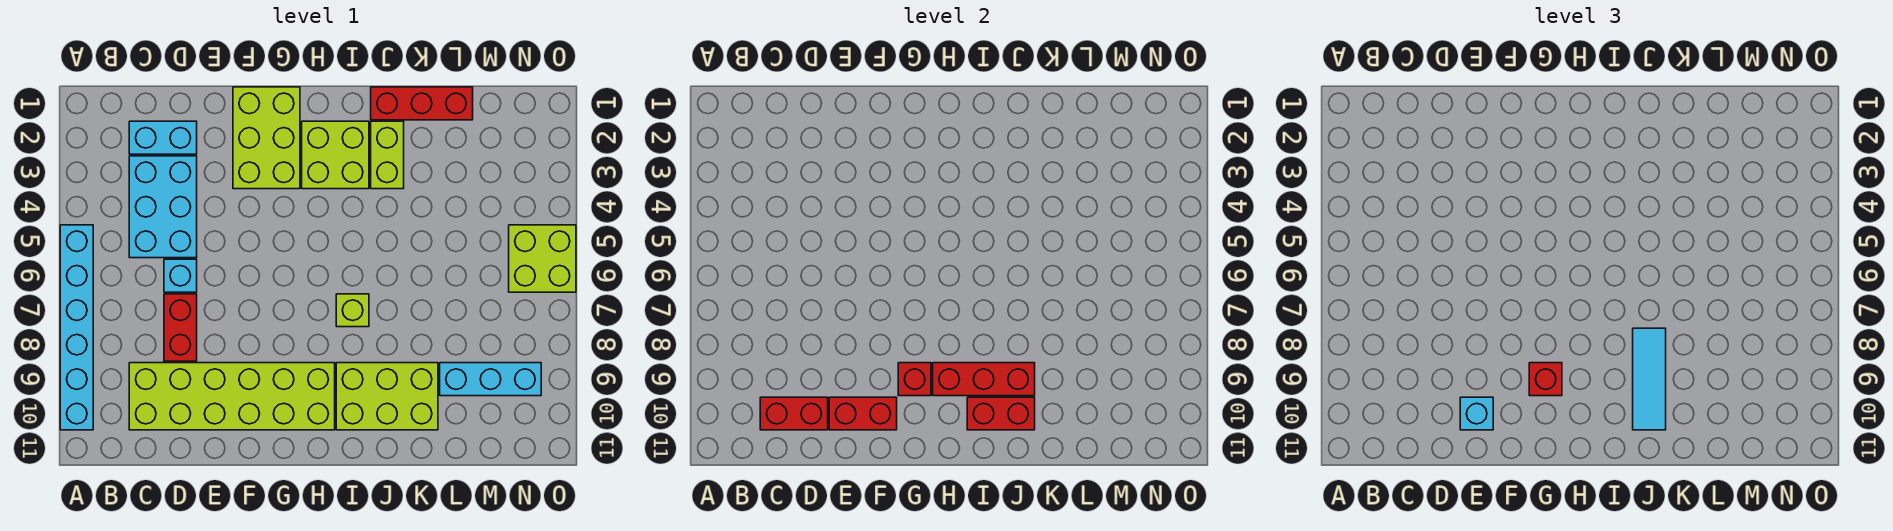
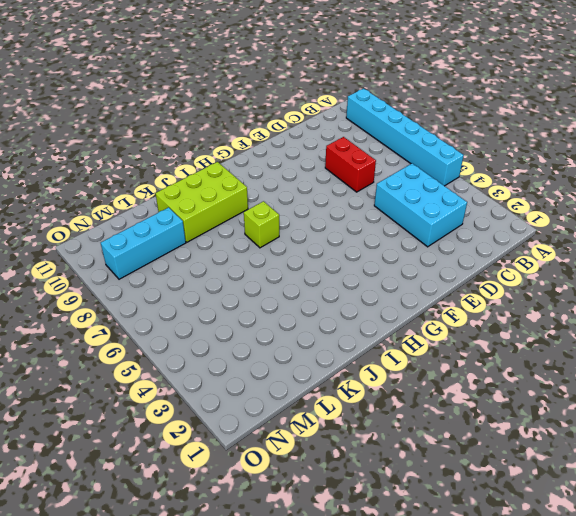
none -> cyan brick C2:D2 level 1
none -> lime brick C9:H10 level 1
none -> cyan brick D6 level 1

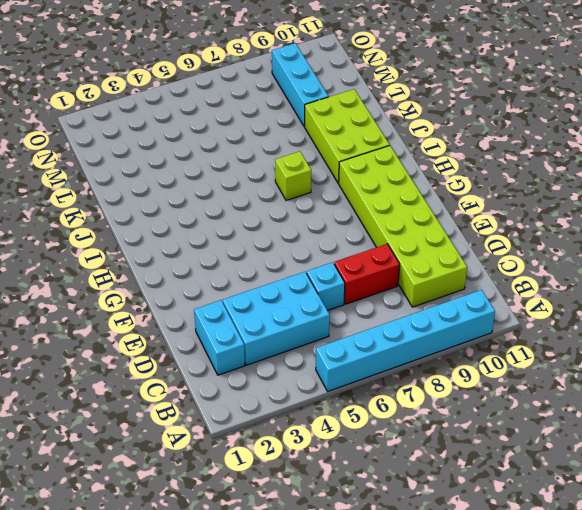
none -> lime brick F1:G3 level 1
none -> lime brick H2:I3 level 1
none -> red brick J1:L1 level 1

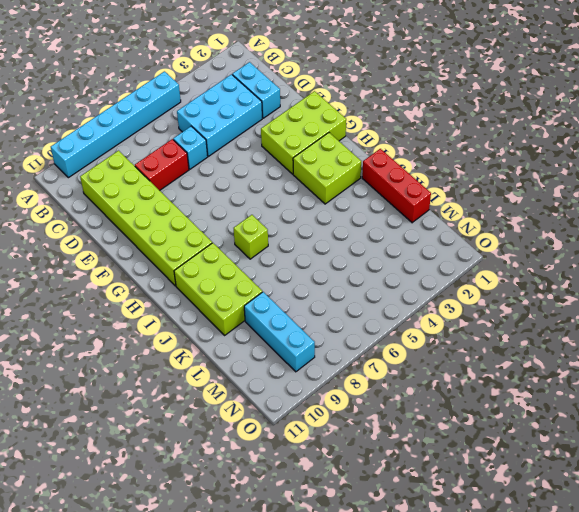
none -> lime brick J2:J3 level 1
none -> lime brick N5:O6 level 1
none -> red brick C10:D10 level 2

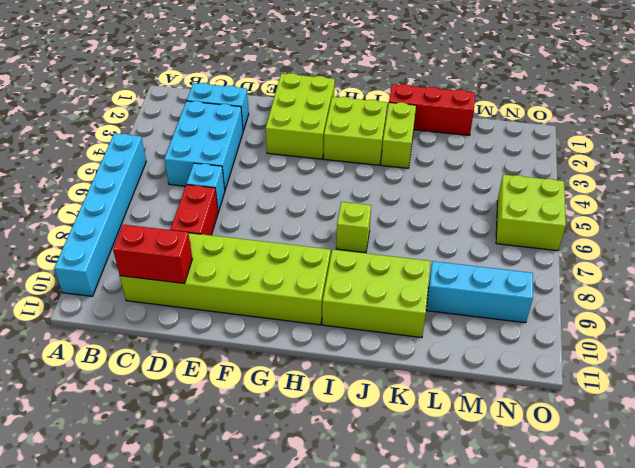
none -> red brick E10:F10 level 2
none -> red brick G9 level 2
none -> red brick H9:J9 level 2

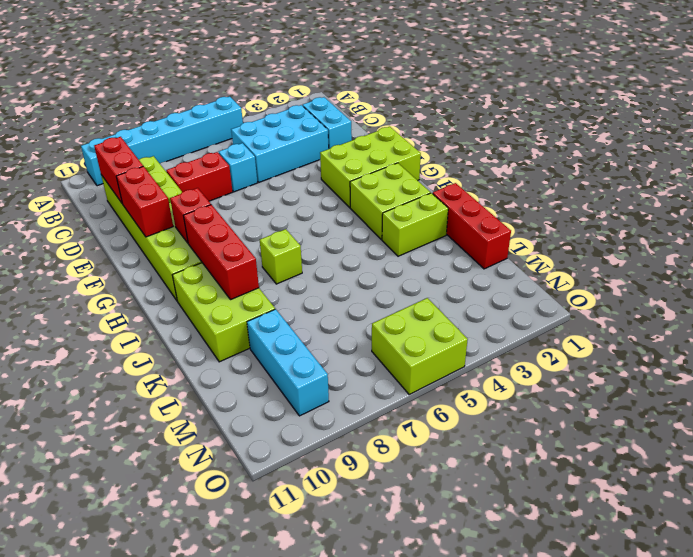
none -> red brick I10:J10 level 2
none -> cyan brick E10 level 3
none -> red brick G9 level 3

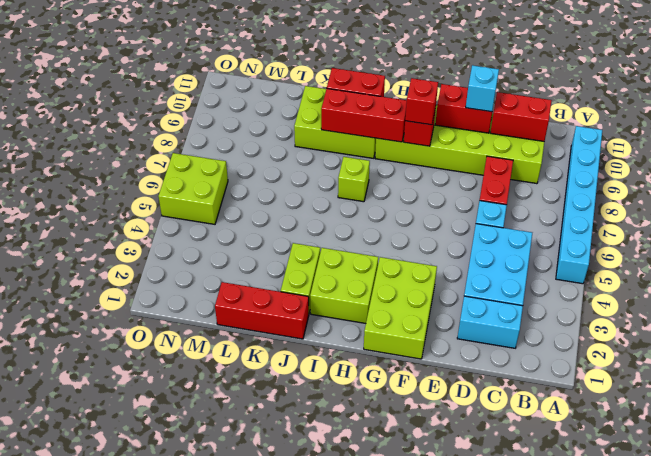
none -> cyan brick L9:N9 level 1
none -> cyan tile J8:J10 level 3

